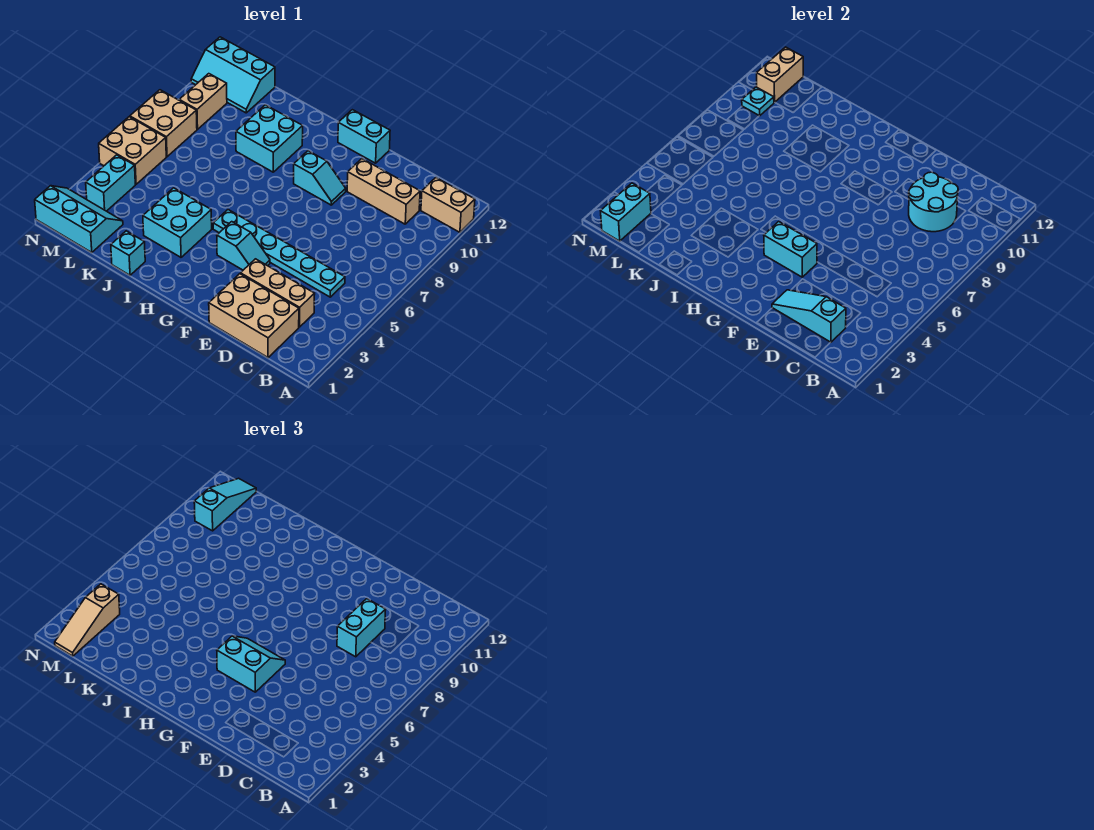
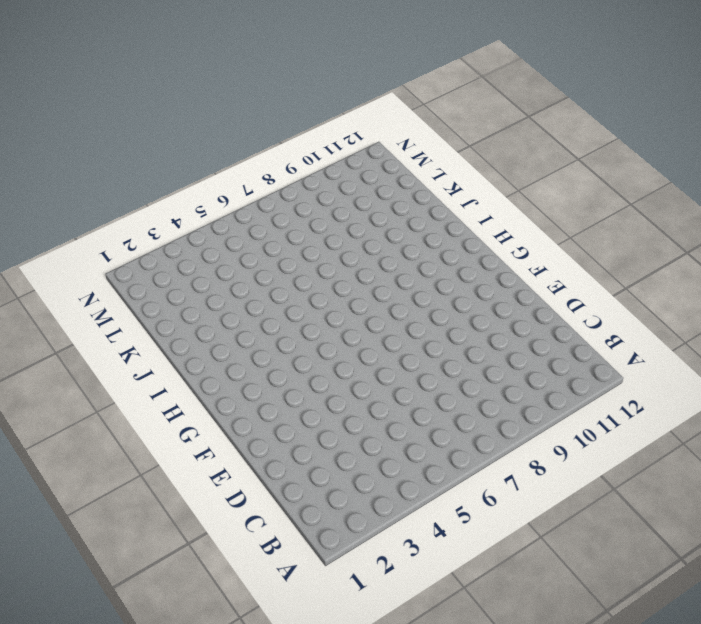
none -> tan brick A11:B11 level 1
none -> tan brick C1:E2 level 1
none -> tan brick C3:E3 level 1

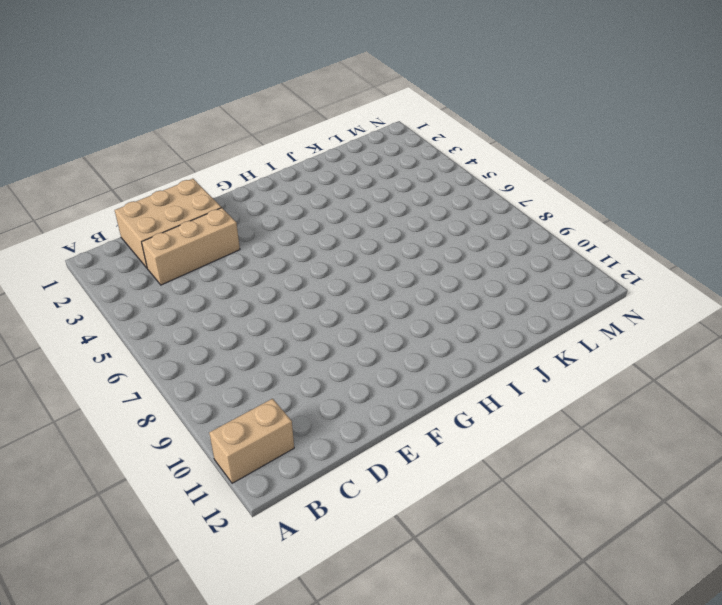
none -> cyan plate C5:H5 level 1
none -> tan brick C10:E10 level 1
none -> cyan slope F4:G4 level 1 top G

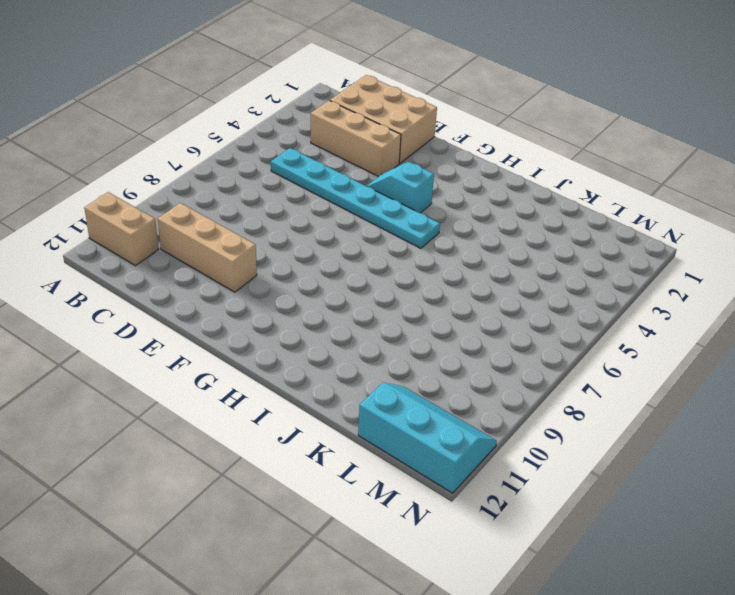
none -> cyan slope F9:G9 level 1 top G
none -> cyan brick F12:G12 level 1
none -> cyan brick I3:J4 level 1

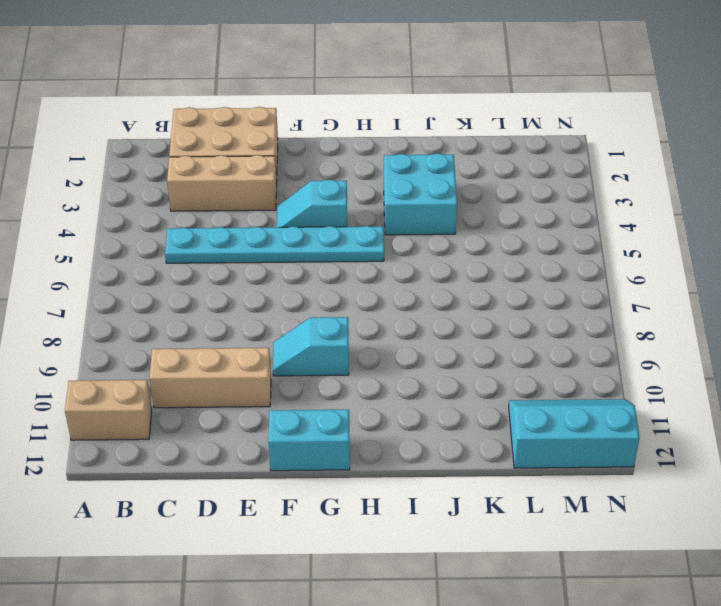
none -> cyan brick I9:J10 level 1
none -> cyan brick J1 level 1
none -> cyan slope L1:N2 level 1 top 1

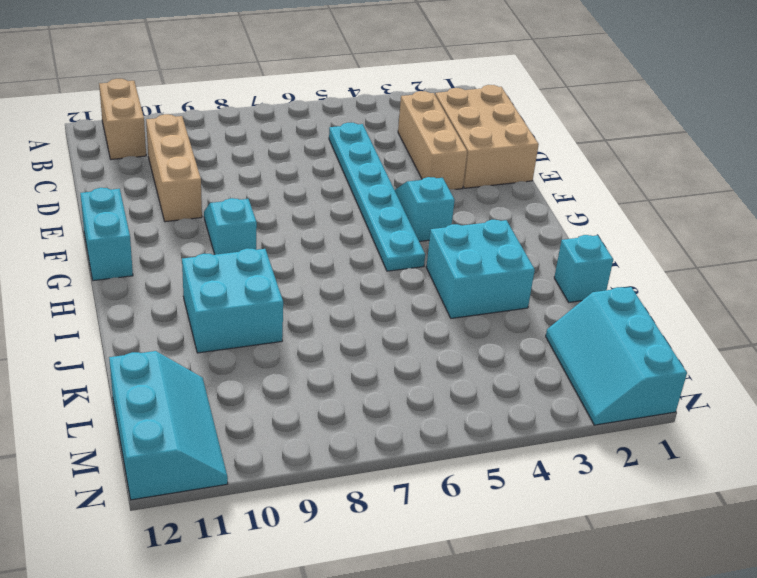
none -> cyan brick M3:M4 level 1
none -> tan brick M5:N6 level 1
none -> tan brick M7:N8 level 1

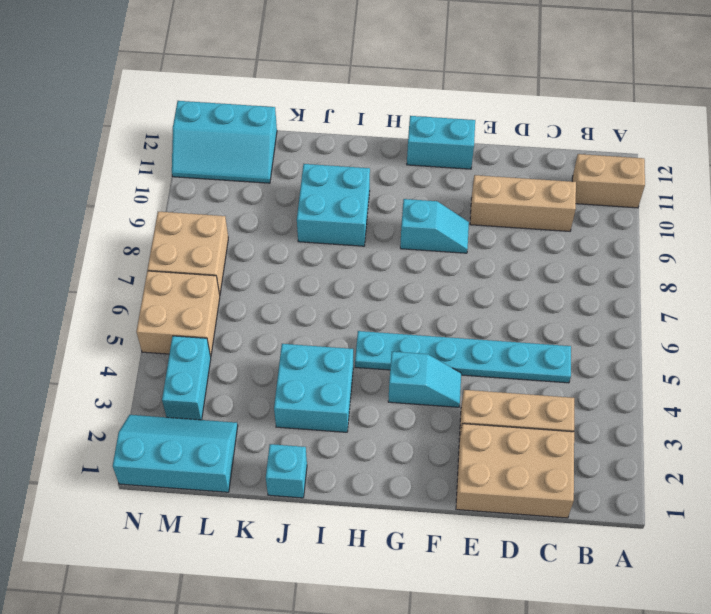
none -> tan brick M9:M10 level 1
none -> cyan slope C2:E2 level 2 top C
none -> cyan round brick C9:D10 level 2

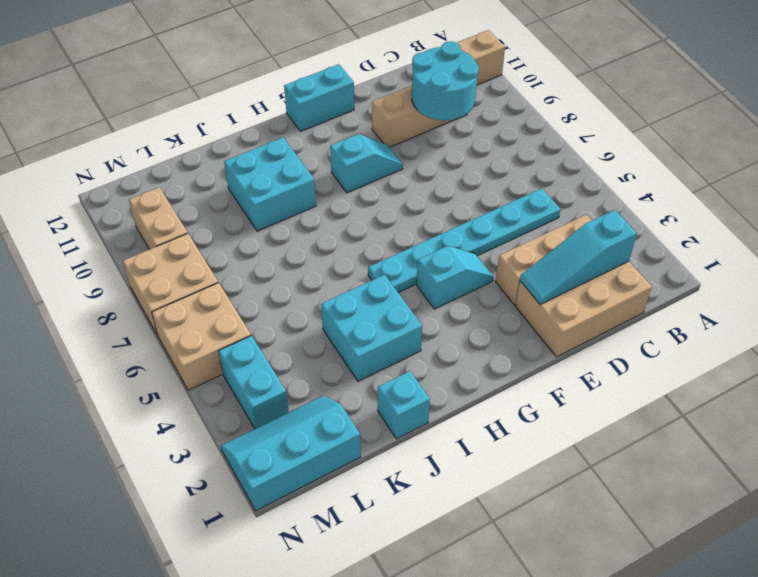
none -> cyan slope L11:N12 level 1 top 12
none -> cyan brick F4:G4 level 2
none -> cyan brick M1:M2 level 2

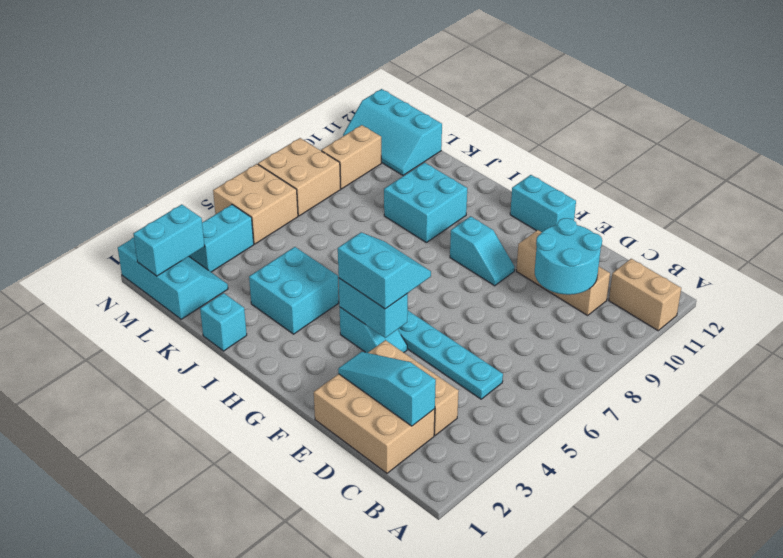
none -> cyan plate M10 level 2
none -> tan brick M11:M12 level 2
none -> cyan brick D8:D9 level 3

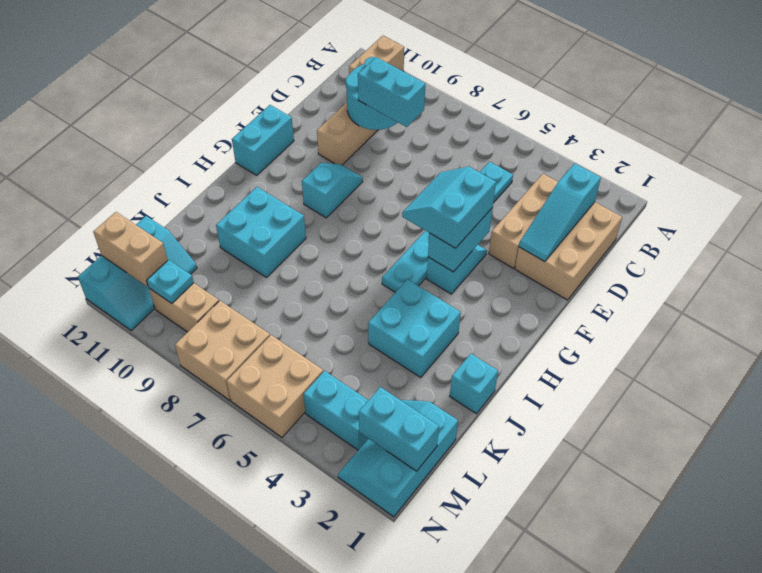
none -> tan slope M1:M3 level 3 top 3
none -> cyan slope M10:M12 level 3 top 10

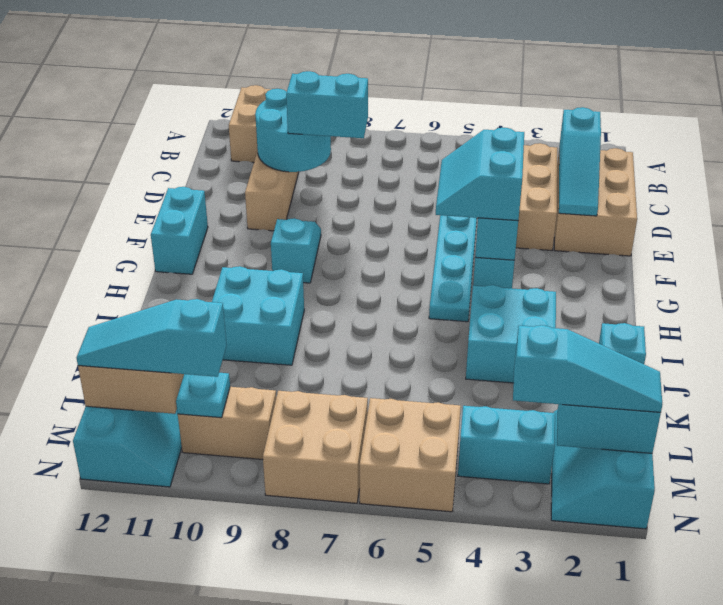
cyan slope M1:M3 level 3 top 3 -> tan slope M1:M3 level 3 top 3

